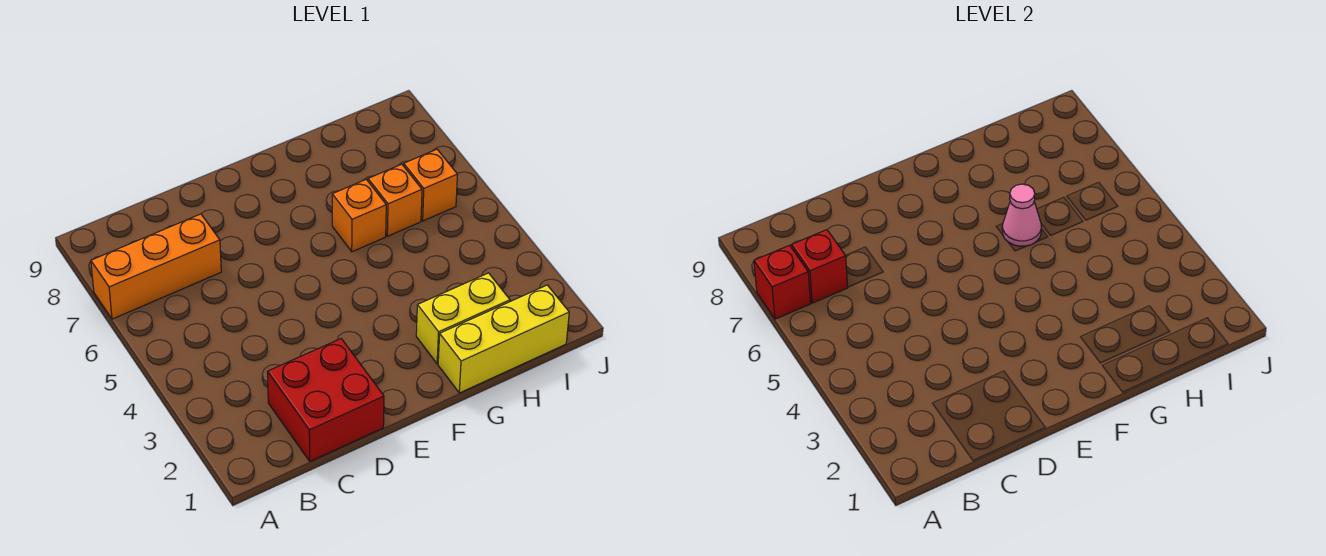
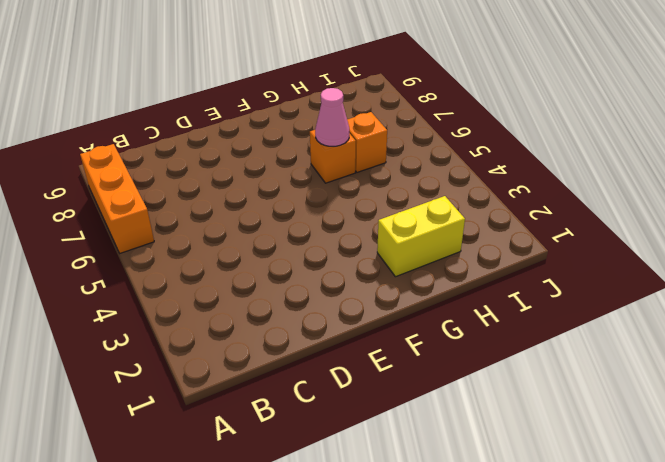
orange brick A6:A8 level 1 -> orange brick A7:C7 level 1
none -> red brick C1:D2 level 1
none -> yellow brick G1:I1 level 1

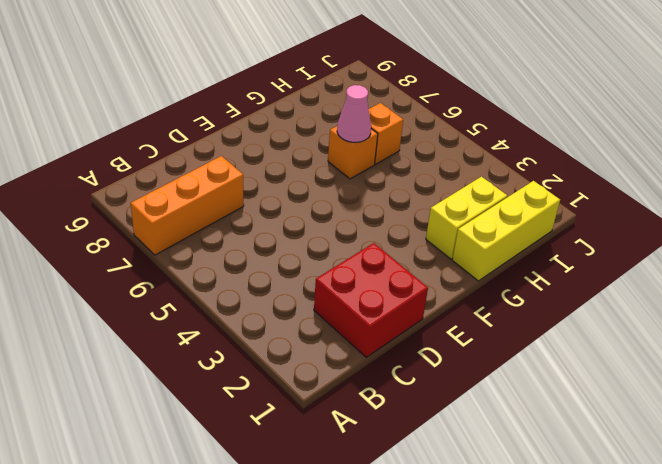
none -> orange brick I6 level 1
none -> red brick A7 level 2

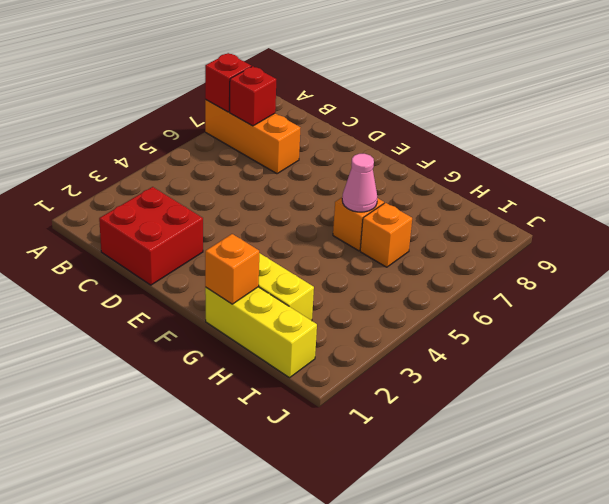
orange brick G1 level 2 -> orange brick I6 level 1

